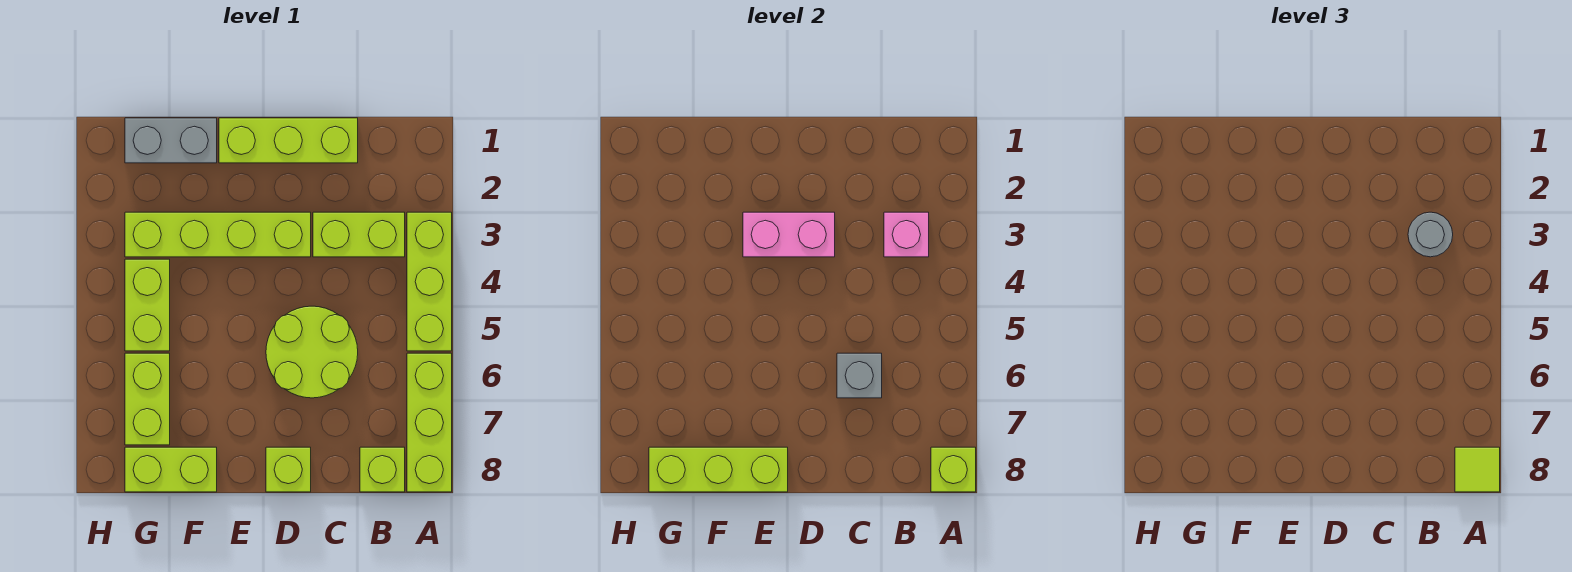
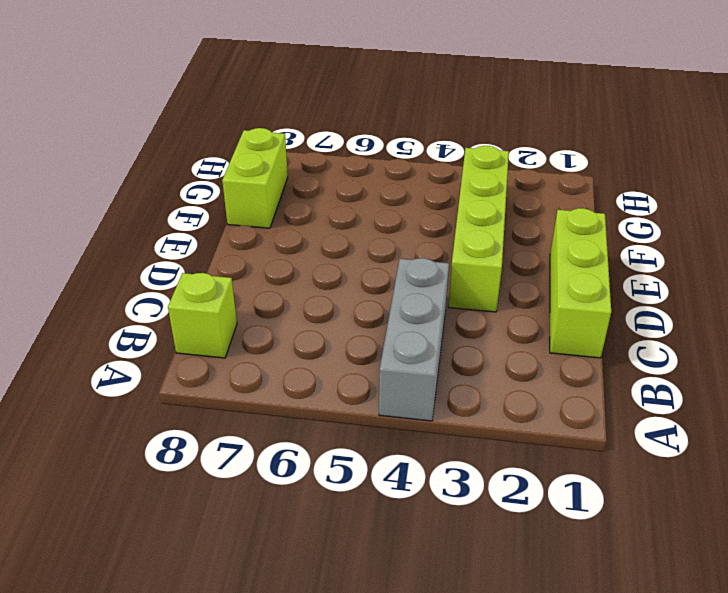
grey brick A4:C4 level 1 -> lime brick A3:A5 level 1
none -> lime brick A6:A8 level 1
none -> lime brick B3:C3 level 1
none -> lime round brick C5:D6 level 1

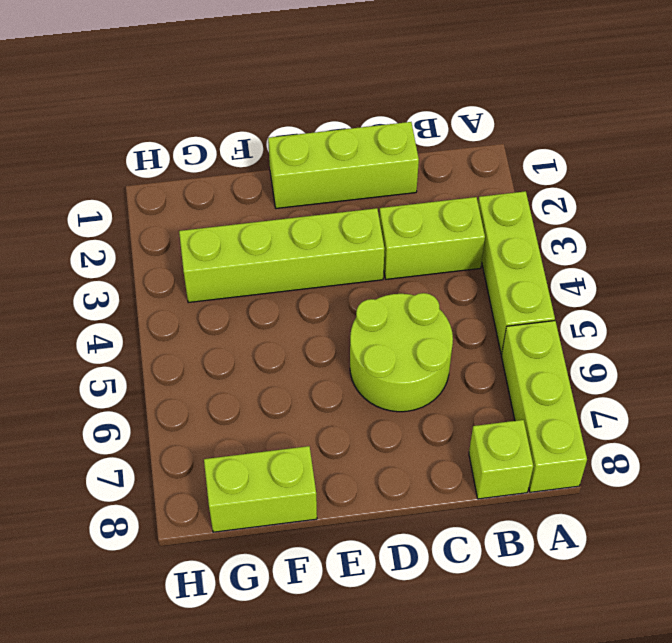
none -> lime brick D8 level 1
none -> grey brick F1:G1 level 1
none -> lime brick G4:G5 level 1

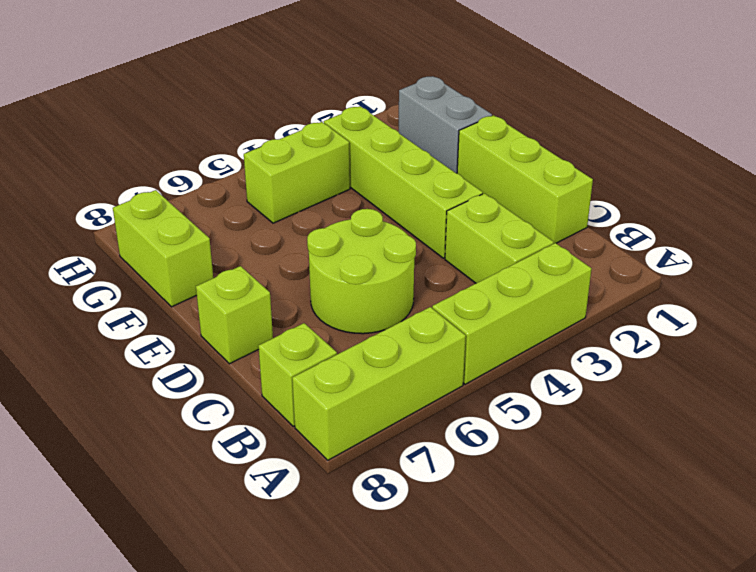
none -> lime brick G6:G7 level 1
none -> lime brick A8 level 2
none -> pink brick B3 level 2

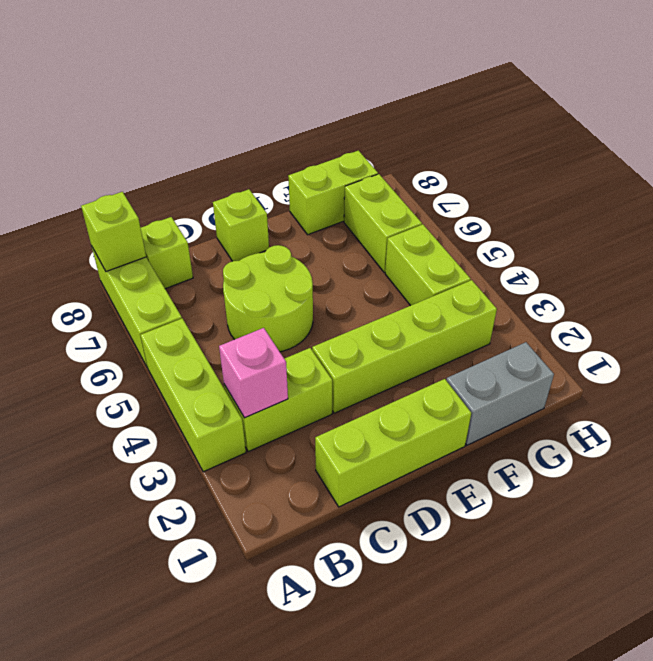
none -> grey brick C6 level 2
none -> pink brick D3:E3 level 2
none -> lime brick E8:G8 level 2

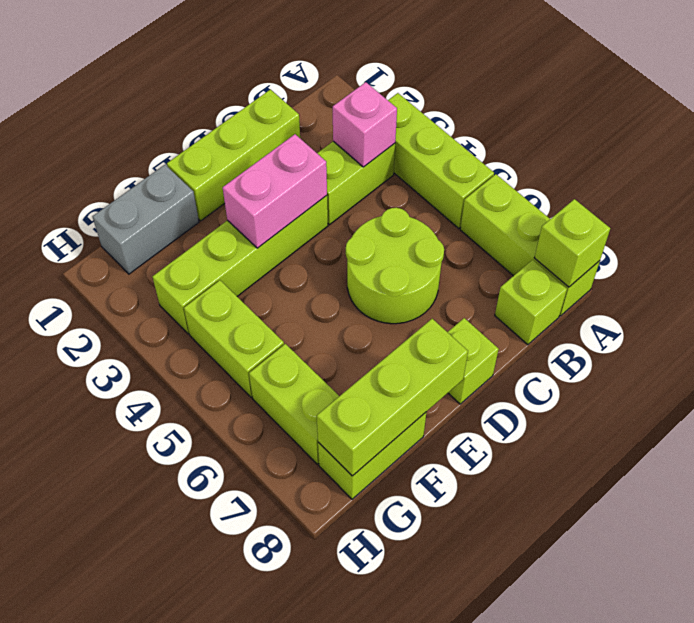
none -> grey brick C6 level 2
none -> lime tile A8 level 3
none -> grey round brick B3 level 3

